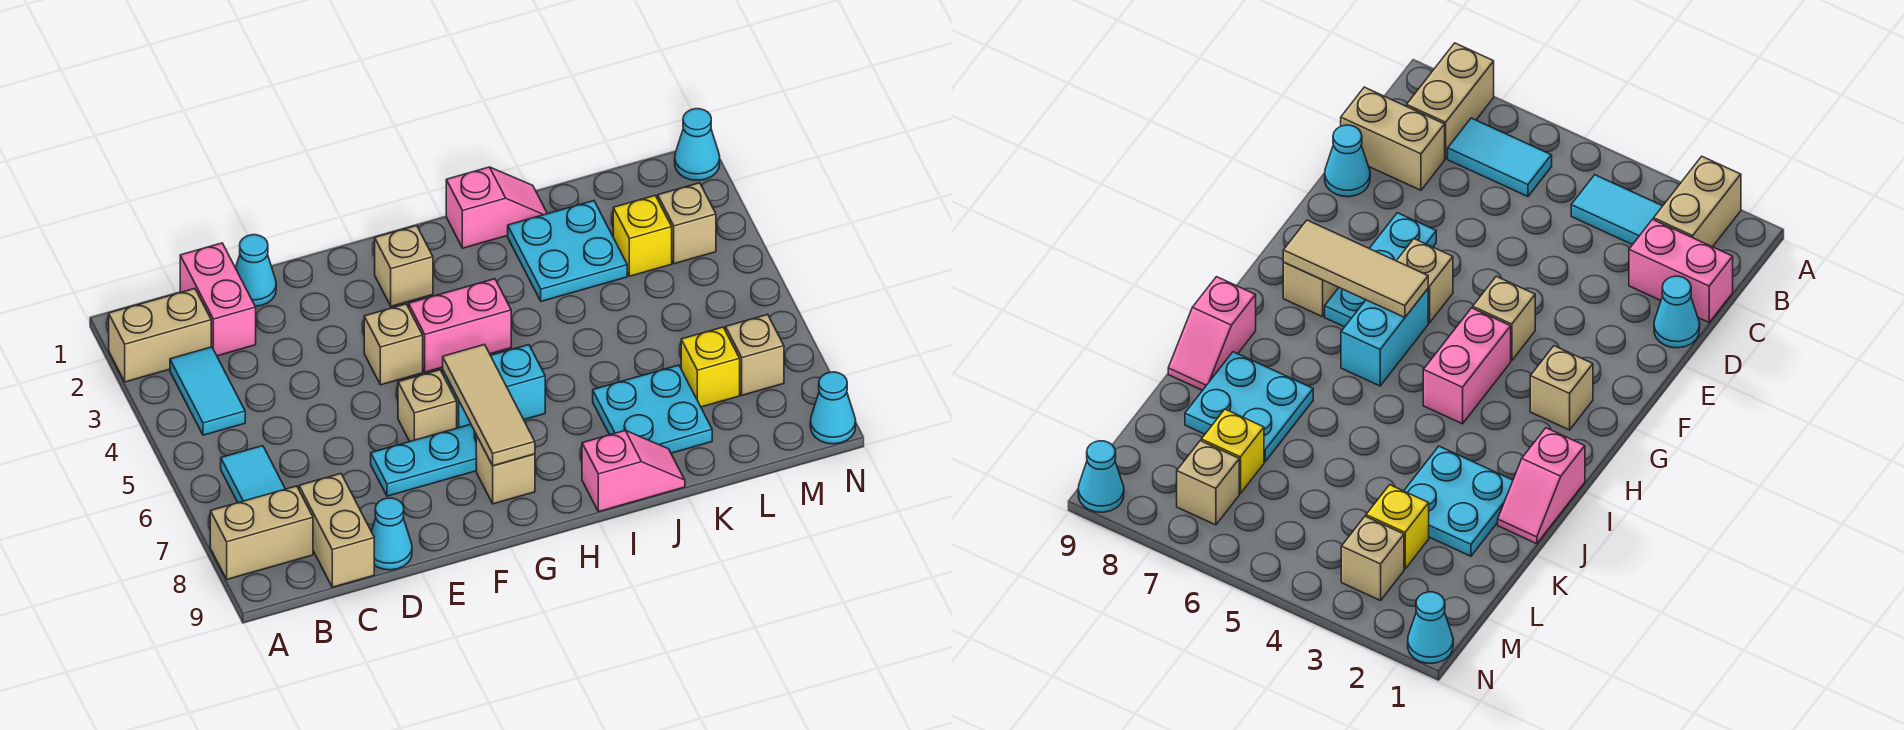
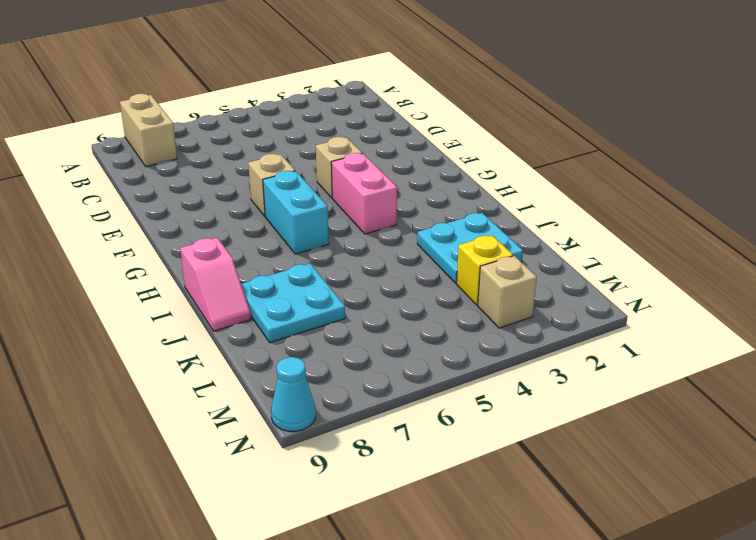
none -> tan brick A2:B2 level 1
none -> cyan tile B3:B4 level 1
none -> cyan tile B6:B7 level 1

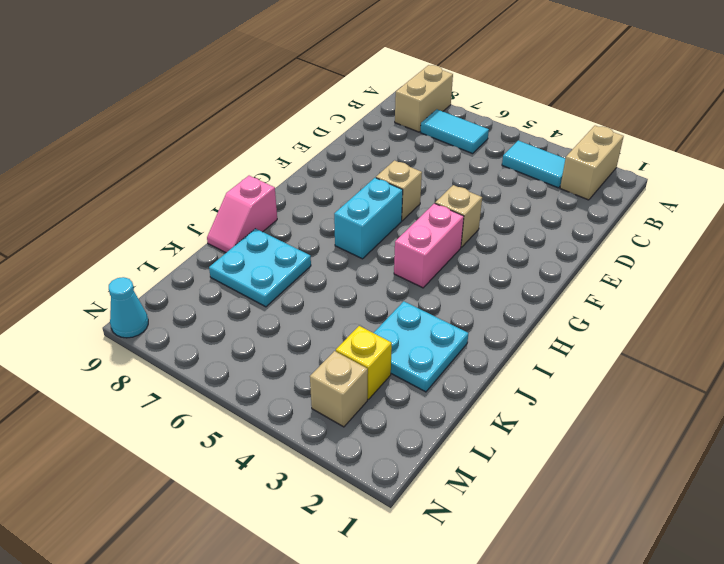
none -> pink brick C1:C2 level 1
none -> tan brick C8:C9 level 1
none -> cyan cone D1 level 1

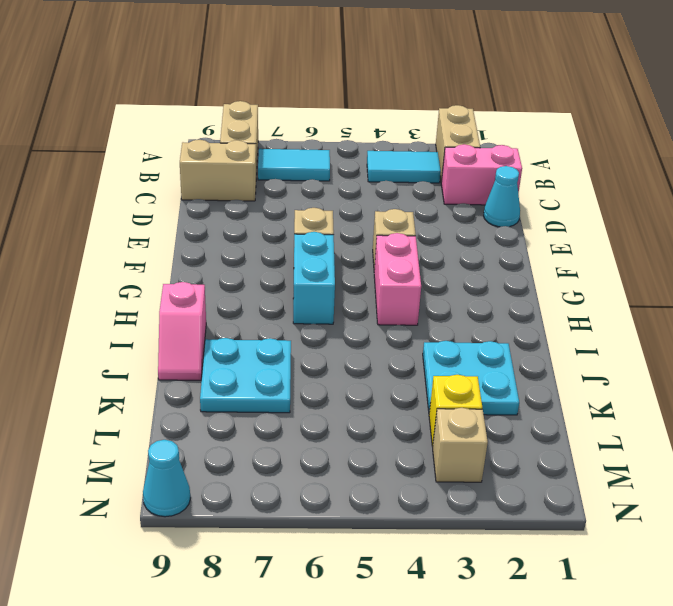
none -> cyan cone D9 level 1
none -> cyan plate E7:G7 level 1
none -> tan brick G2 level 1

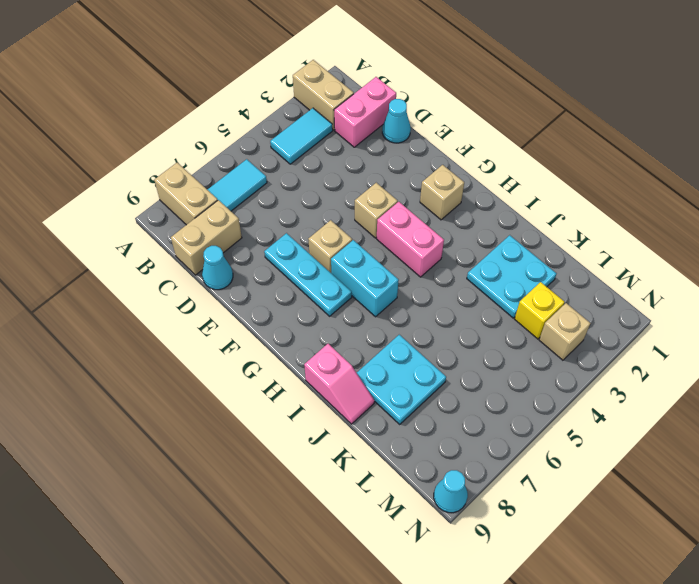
none -> tan brick G8 level 1
none -> pink slope I1:J1 level 1 top I
none -> yellow brick L7 level 1

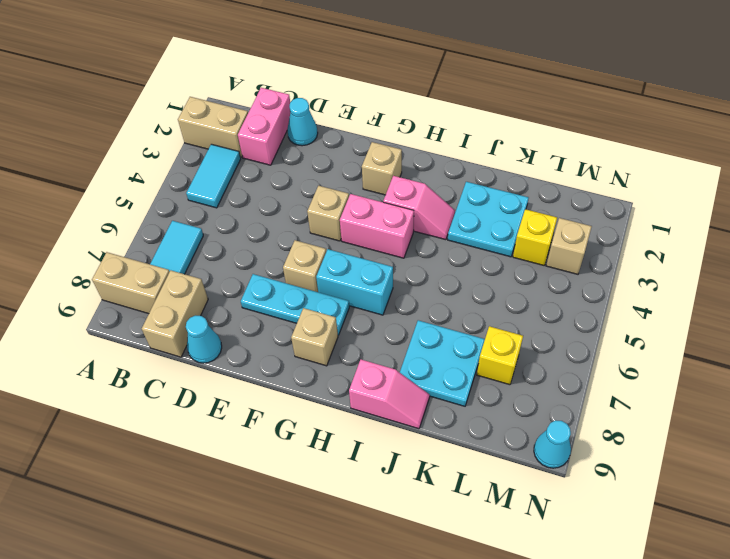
pink slope H3:I3 level 1 top H -> pink slope I1:J1 level 1 top I
none -> tan brick M7 level 1
none -> cyan cone N1 level 1
none -> tan tile G6:G8 level 2

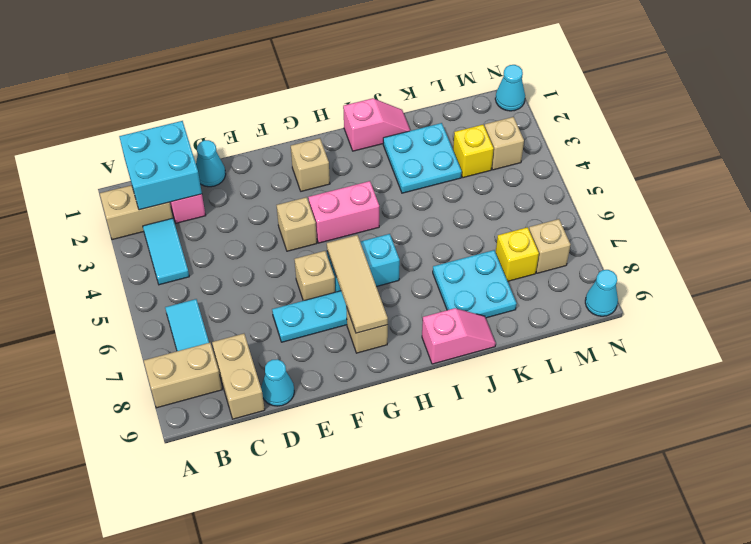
cyan brick B1:C2 level 2 -> none

